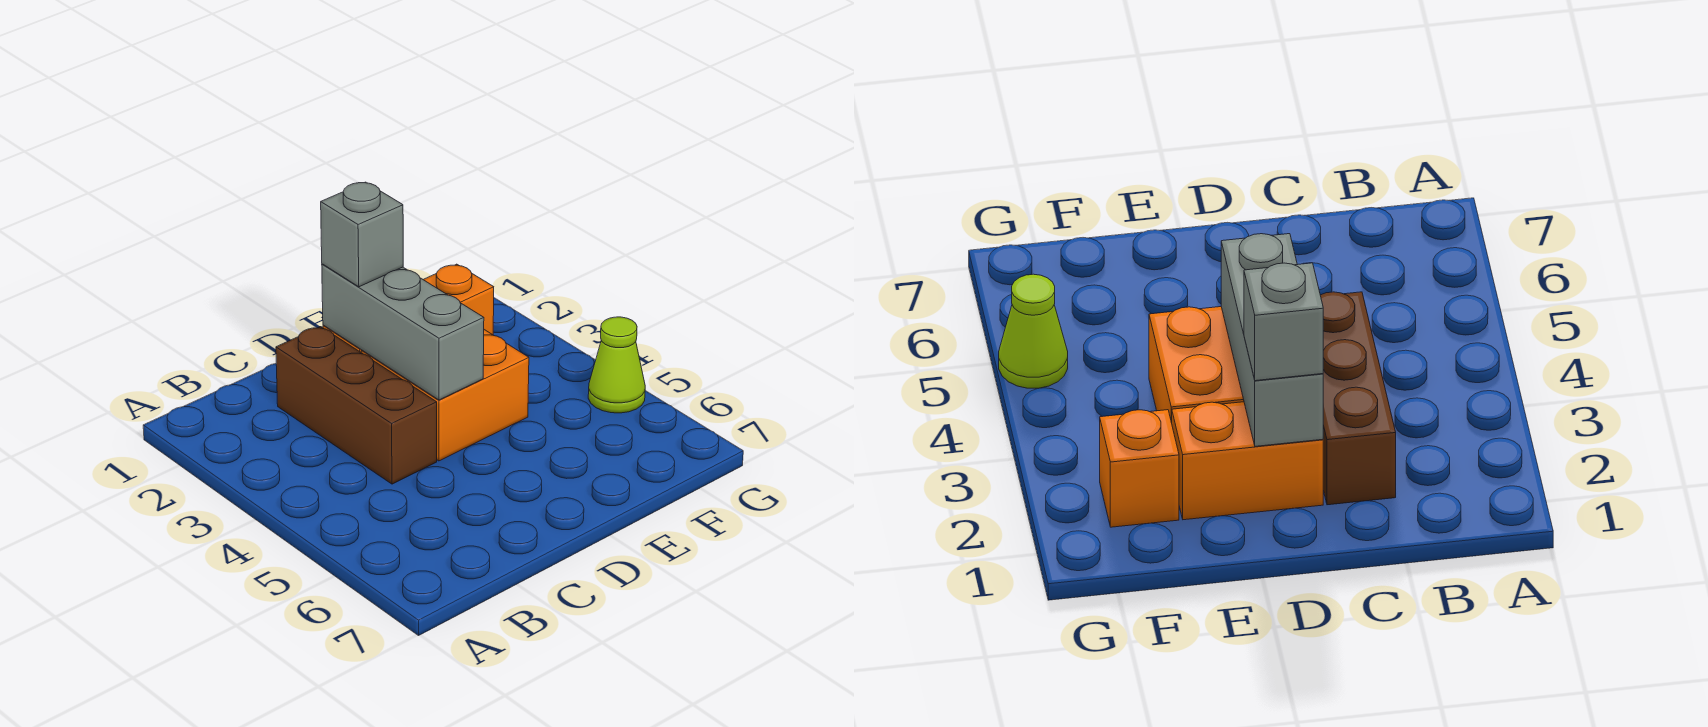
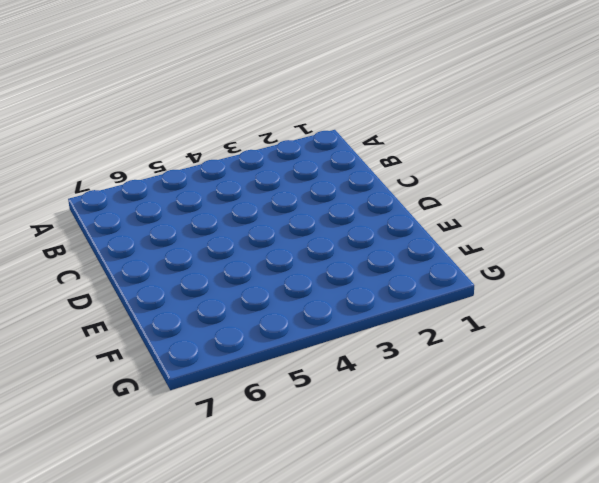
none -> brown brick C2:C4 level 1
none -> orange brick D2:E2 level 1

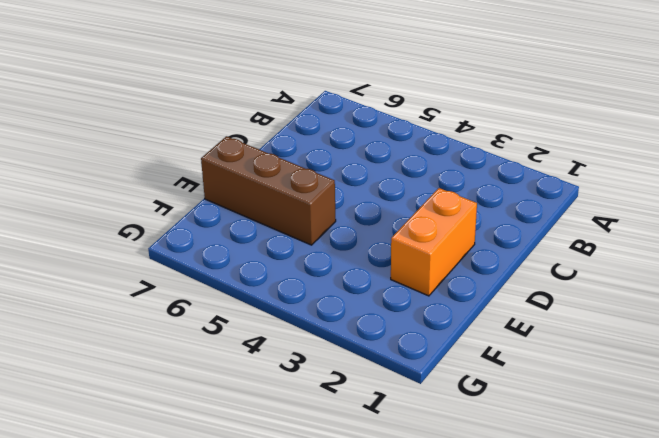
brown brick E5:E7 level 1 -> brown brick C2:C4 level 1
none -> orange brick D3:E4 level 1
none -> orange brick F2 level 1

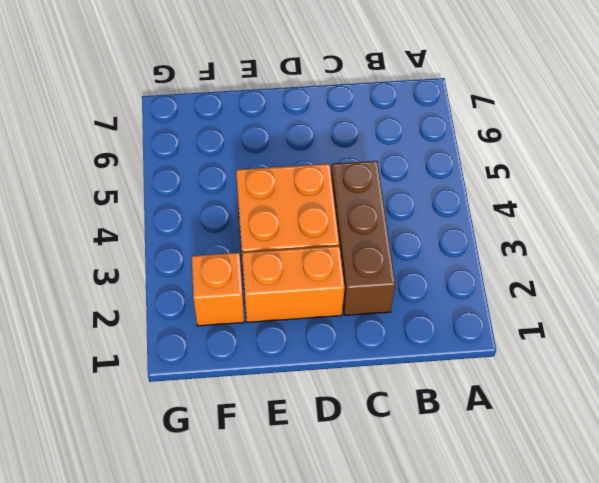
none -> lime cone G5 level 1
none -> grey brick D2:D4 level 2

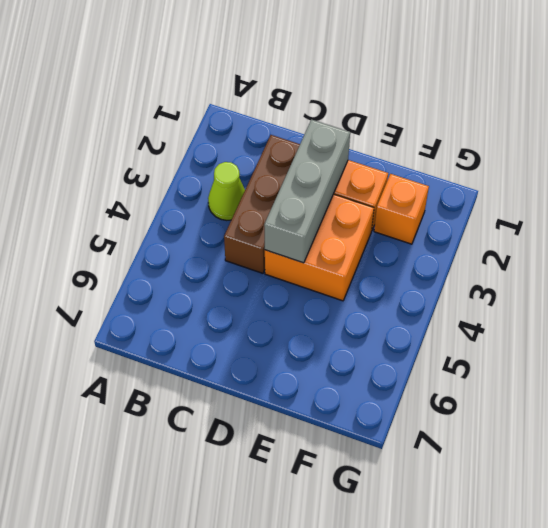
lime cone B3 level 1 -> lime cone G5 level 1
none -> grey brick D2 level 3

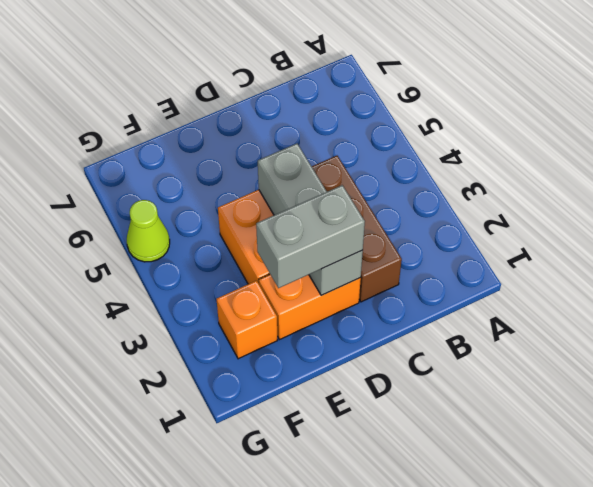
grey brick D2:E2 level 3 -> grey brick D2 level 3

